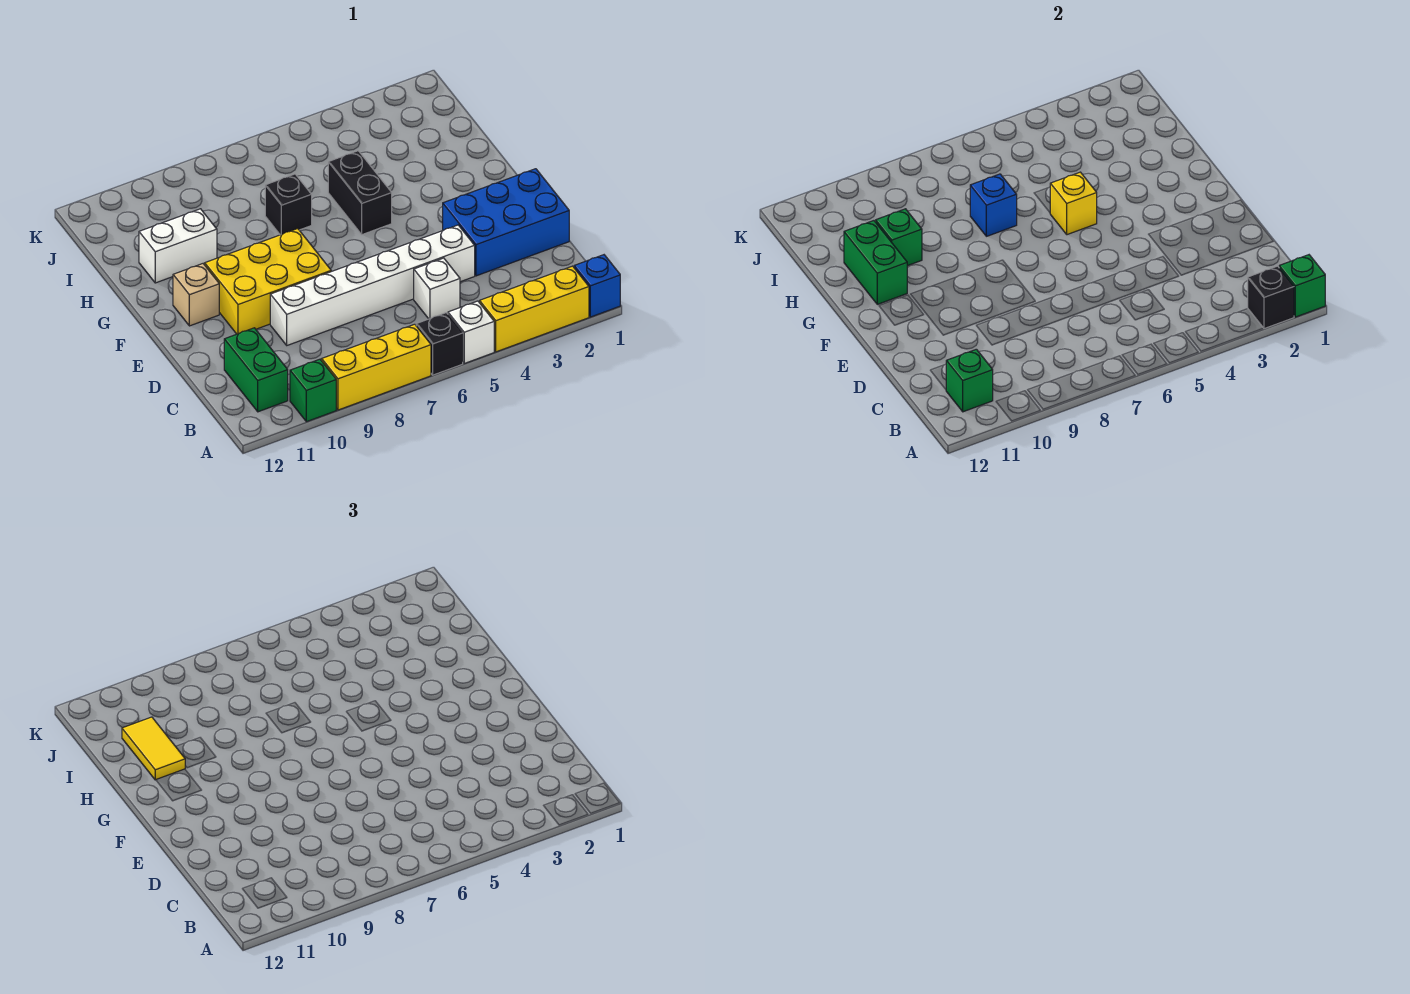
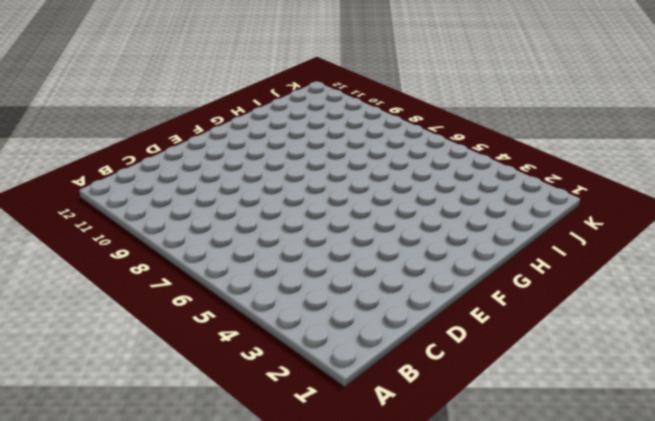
none -> blue brick A1 level 1
none -> yellow brick A2:A4 level 1
none -> white brick A5 level 1

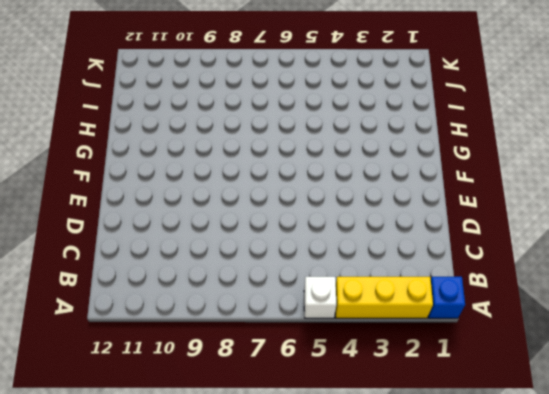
none -> black brick A6 level 1
none -> yellow brick A7:A9 level 1
none -> green brick A10 level 1

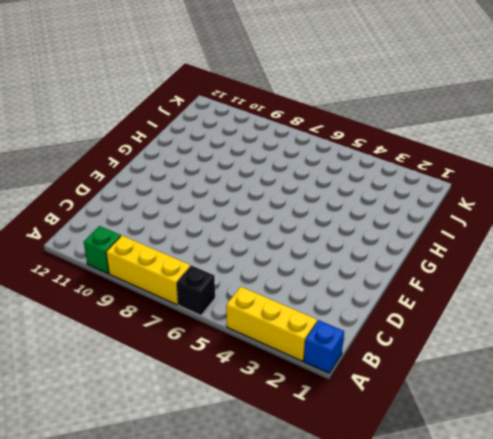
none -> white brick A5 level 1
none -> green brick B11:C11 level 1
none -> white brick C5 level 1

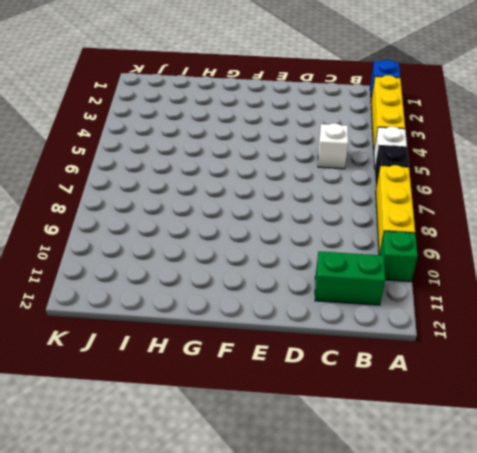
none -> blue brick D1:E3 level 1
none -> white brick D4:D9 level 1
none -> yellow brick E8:F10 level 1

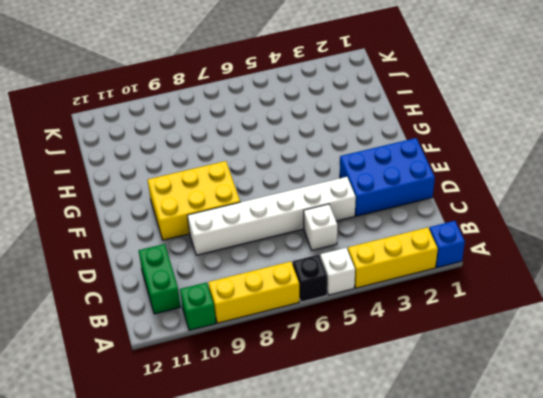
none -> tan brick F11 level 1
none -> black brick G5:H5 level 1
none -> black brick H7 level 1

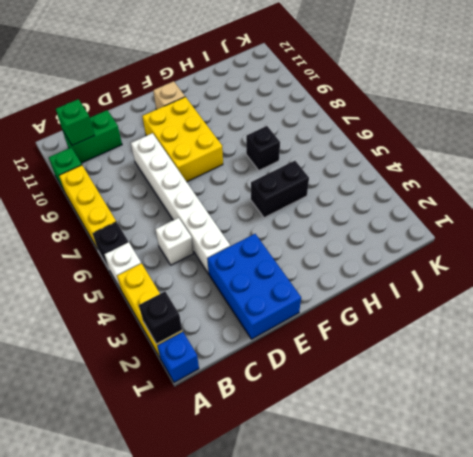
none -> white brick H10:H11 level 1
none -> green brick A1 level 2
none -> yellow brick G5 level 2

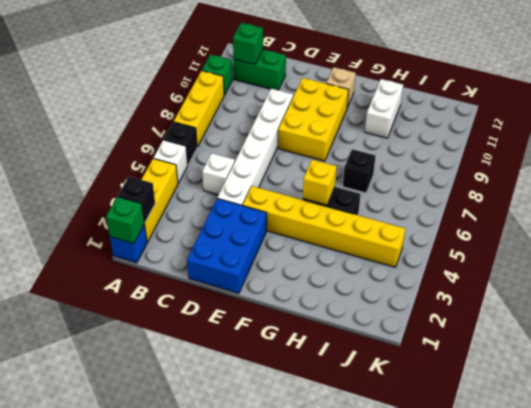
yellow brick E4:J4 level 1 -> none
none -> green brick G11:H11 level 2
none -> blue brick H7 level 2
none -> green brick H10 level 2

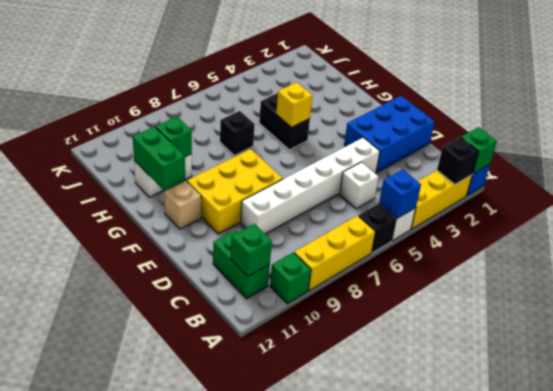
blue brick A5 level 2 -> blue brick H7 level 2
none -> yellow tile H11:I11 level 3

